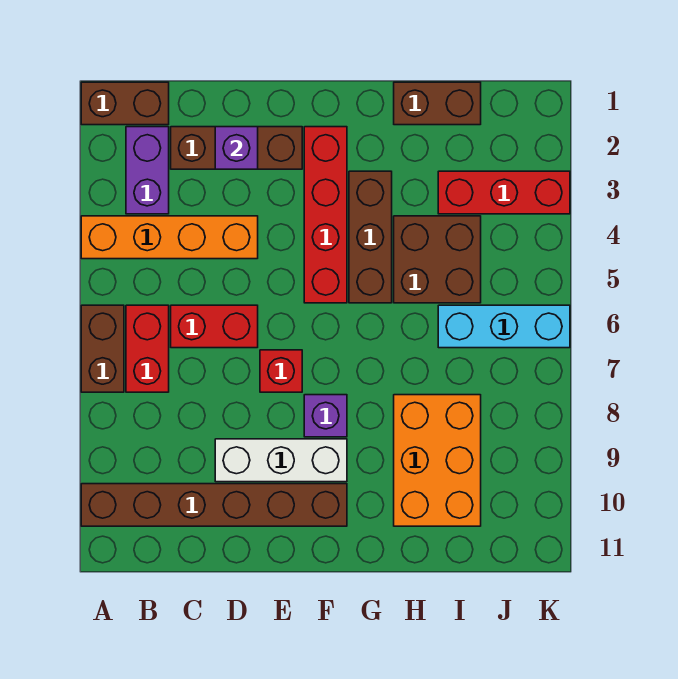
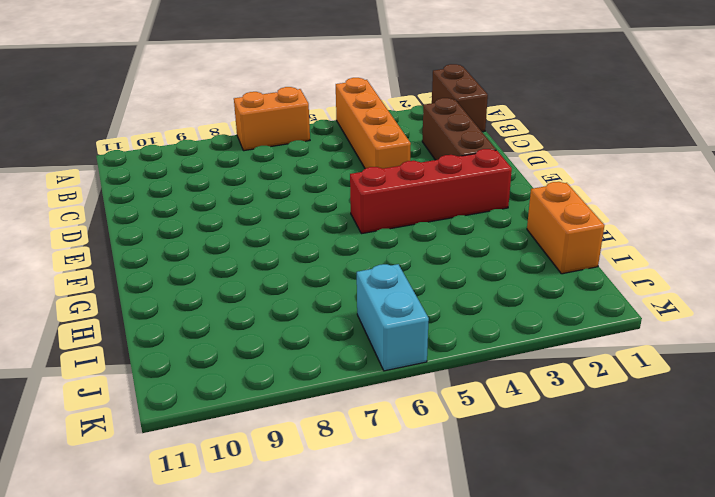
orange brick A6:A7 level 1 -> brown brick A6:A7 level 1
orange brick H1:I1 level 1 -> brown brick H1:I1 level 1
cyan brick J6:K6 level 1 -> cyan brick I6:K6 level 1
none -> brown brick A10:F10 level 1
none -> purple brick B2:B3 level 1
none -> red brick B6:B7 level 1

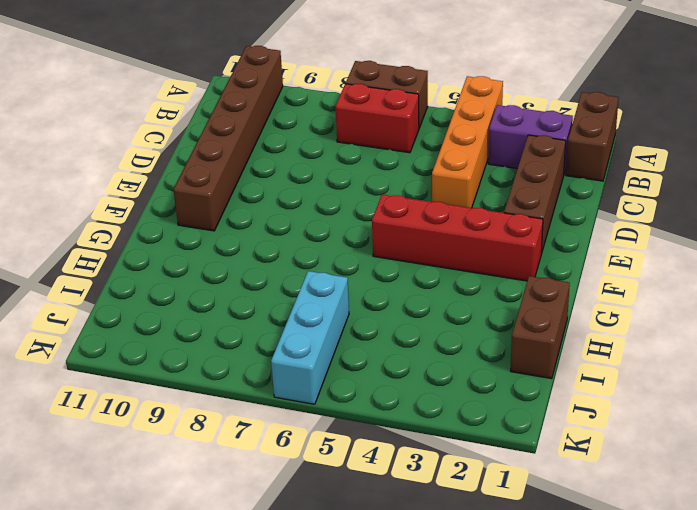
none -> red brick C6:D6 level 1
none -> white brick D9:F9 level 1
none -> red brick E7 level 1

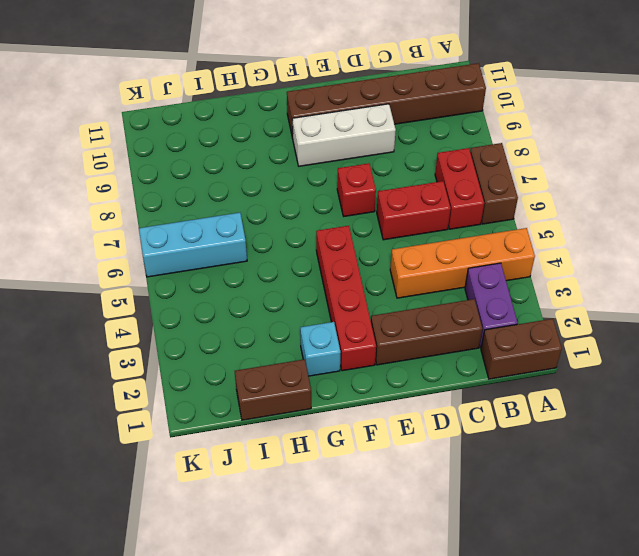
cyan brick G2 level 1 -> none
none -> purple brick F8 level 1
none -> brown brick G3:G5 level 1
none -> brown brick H4:I5 level 1

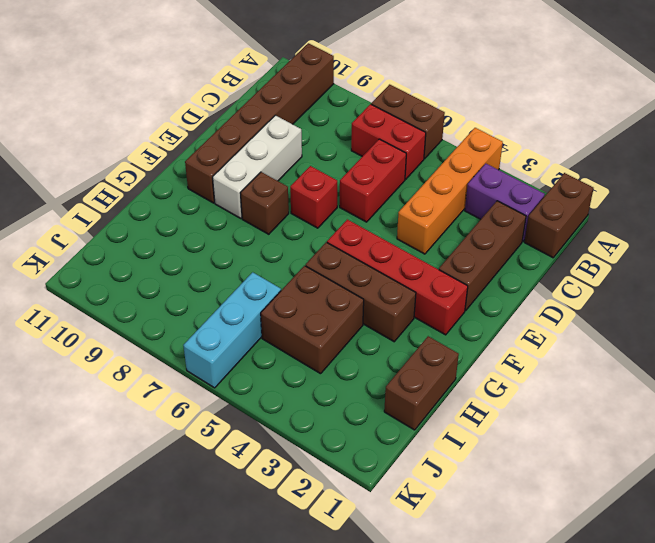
brown brick F8 level 1 -> purple brick F8 level 1
none -> orange brick H8:I10 level 1
none -> red brick I3:K3 level 1
none -> purple brick D2 level 2

